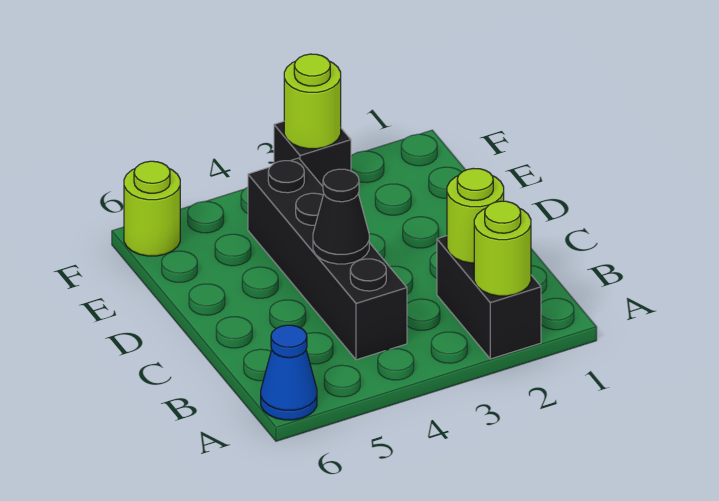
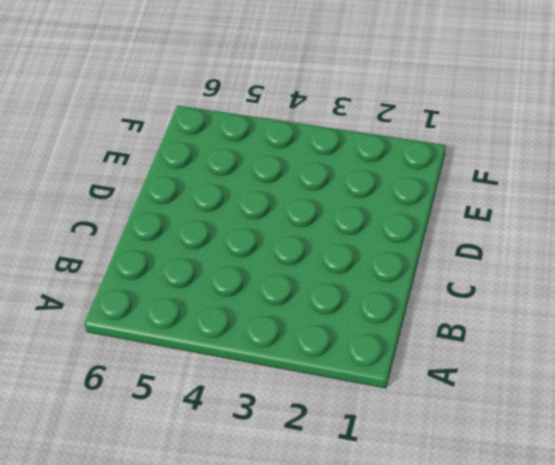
none -> black brick A2:B2 level 1
none -> blue cone A6 level 1

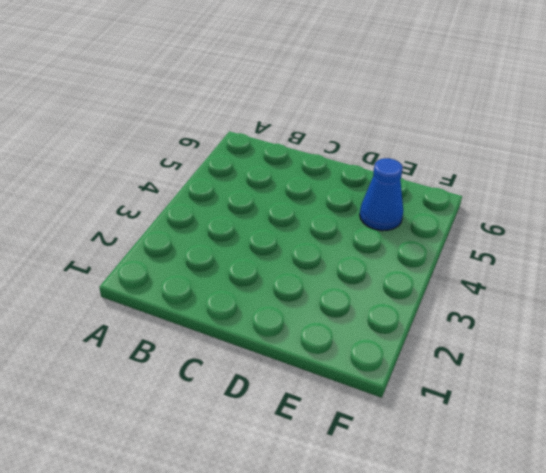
blue cone E5 level 1 -> blue cone A6 level 1
none -> black brick A2:B2 level 1
none -> black brick B4:E4 level 1

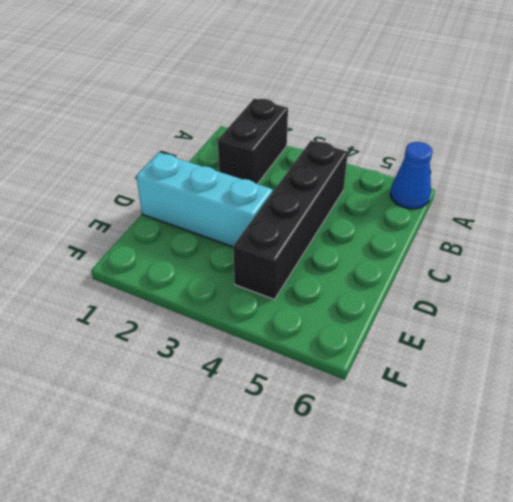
cyan brick D1:D3 level 1 -> none
none -> black brick F3 level 1
none -> lime round brick F6 level 1

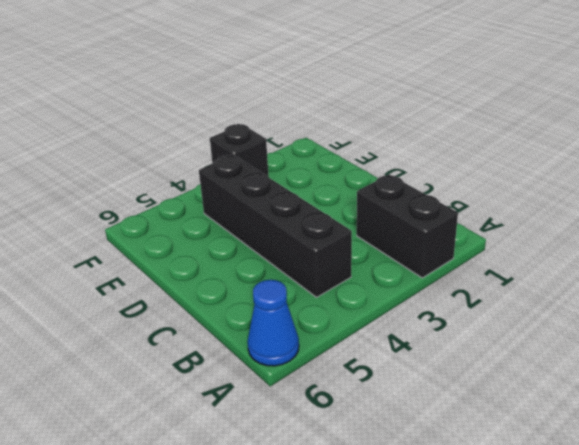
none -> lime round brick F6 level 1
none -> lime round brick A2 level 2

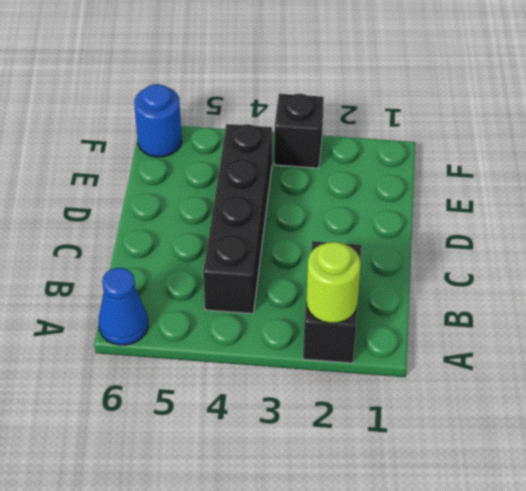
blue round brick F6 level 1 -> lime round brick F6 level 1
none -> lime round brick B2 level 2
none -> black cone C4 level 2

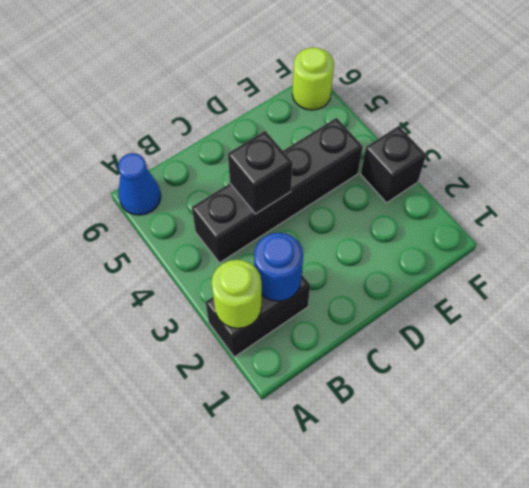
blue round brick B2 level 2 -> lime round brick B2 level 2
black brick C4 level 2 -> black cone C4 level 2
none -> lime round brick F3 level 2

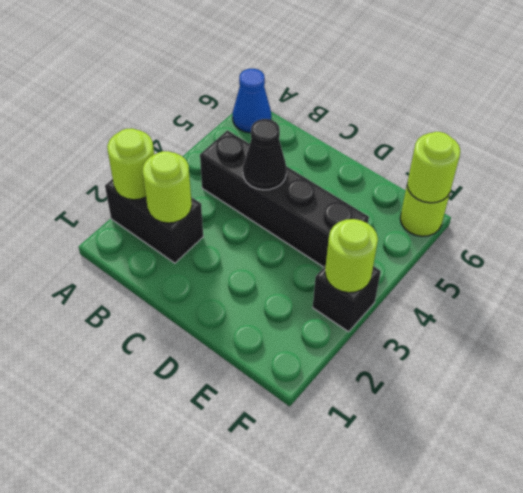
lime round brick F6 level 2 -> none

